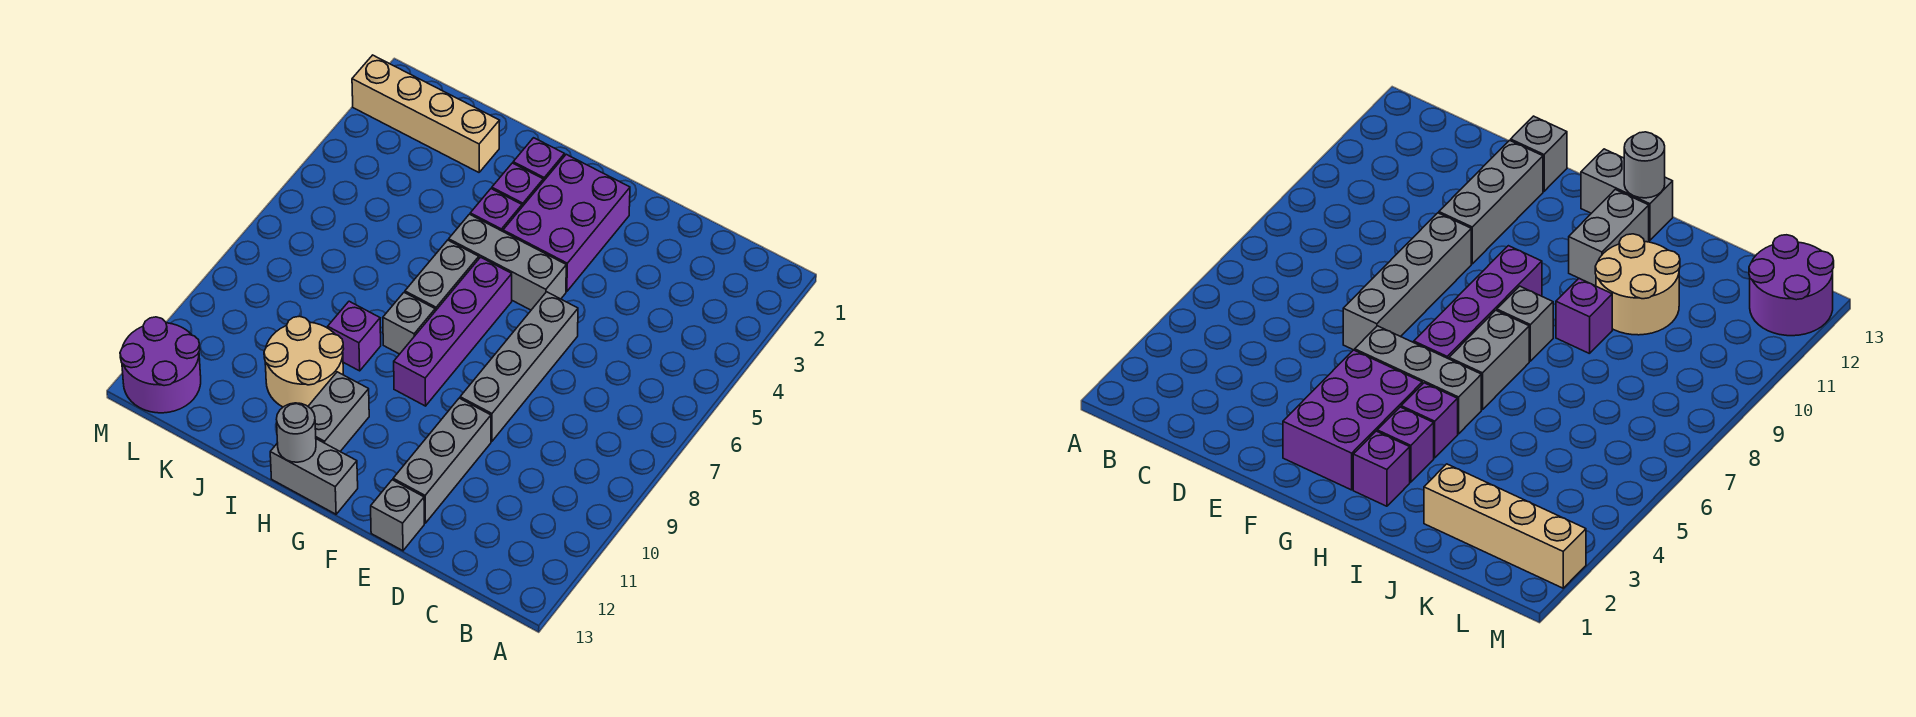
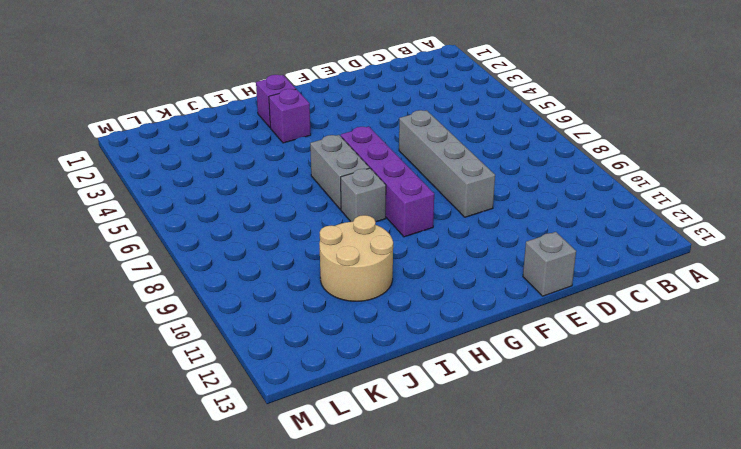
none -> grey brick E10:E12 level 1
none -> purple brick F2:G4 level 1
none -> grey brick F5:H5 level 1

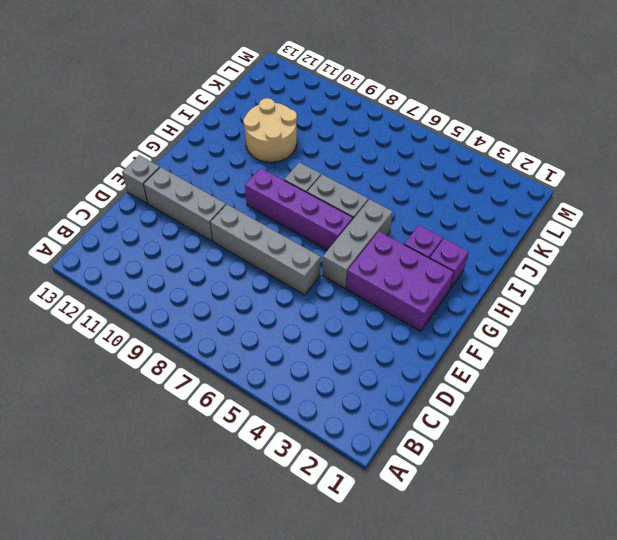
none -> grey brick G13:H13 level 1
none -> purple brick H4 level 1
none -> grey brick H11:H12 level 1

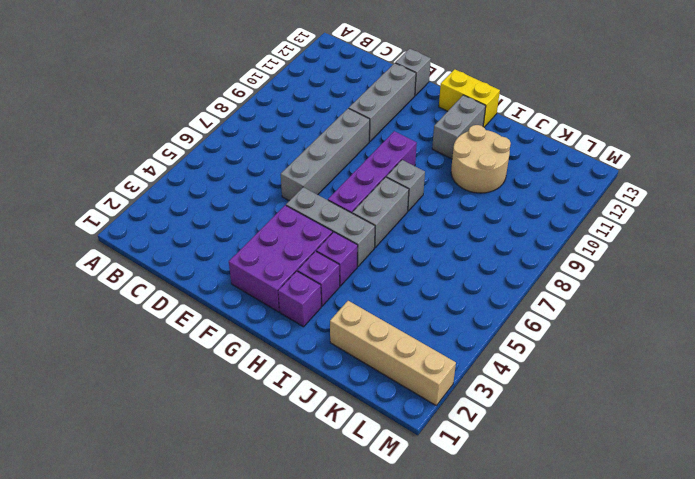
yellow brick G13:H13 level 1 -> grey brick G13:H13 level 1
none -> purple brick I9 level 1
none -> purple round brick L12:M13 level 1
none -> grey round brick H13 level 2

